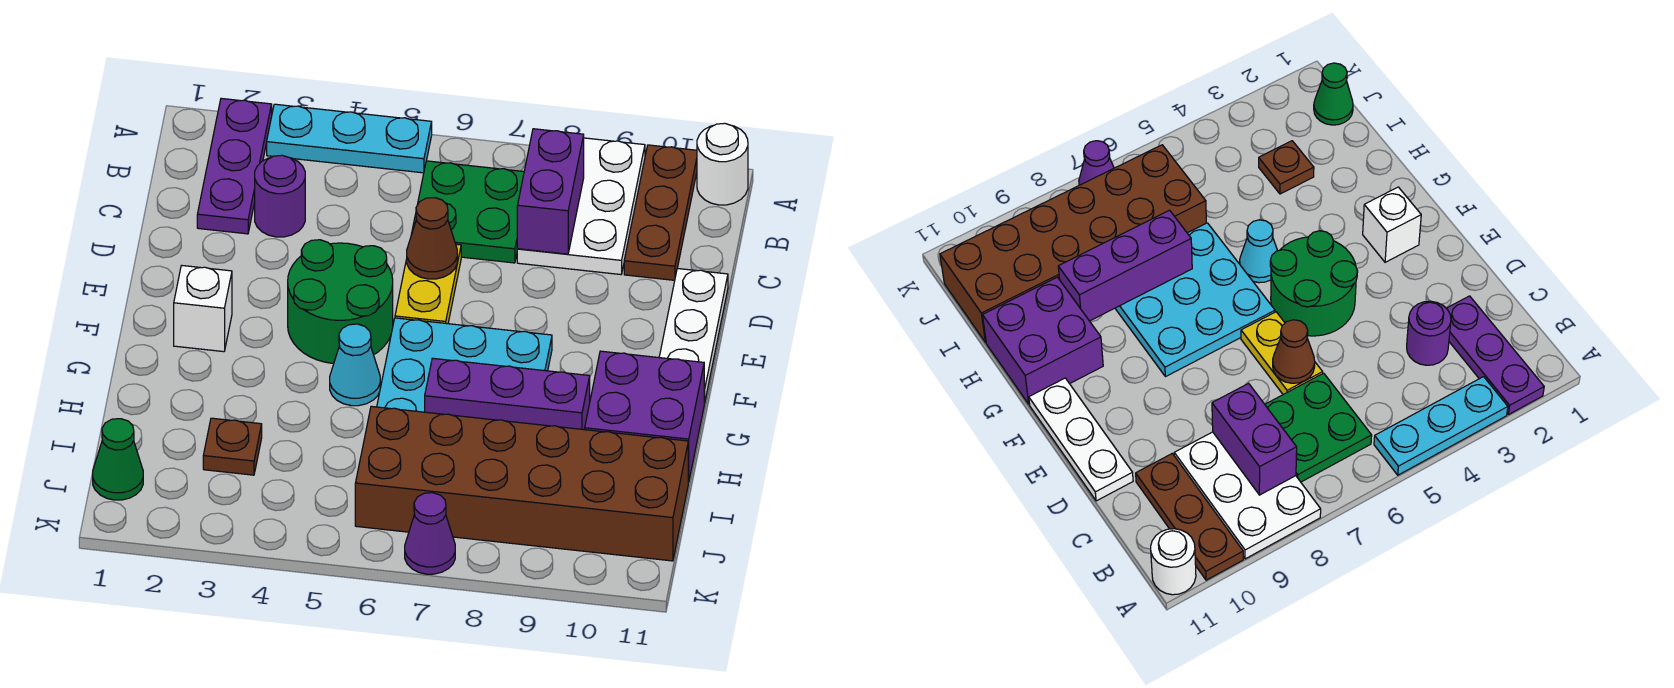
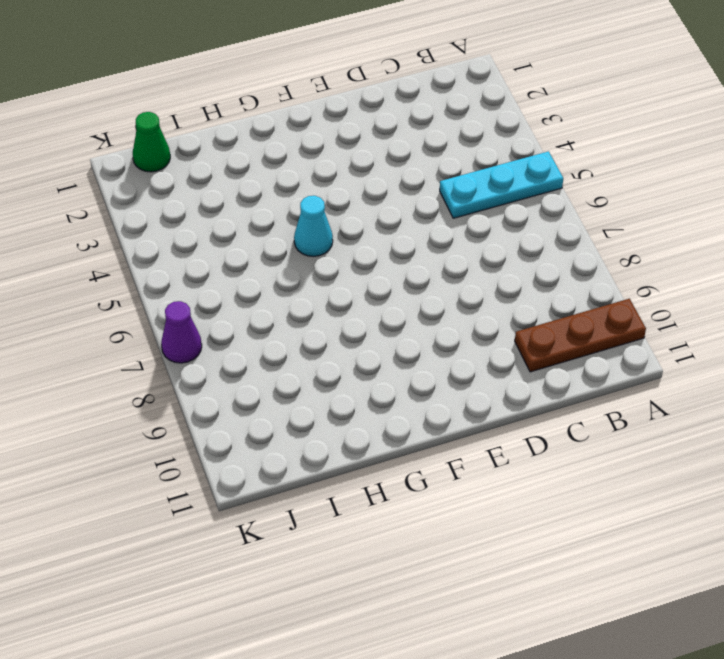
cyan plate A5:C5 level 1 -> cyan plate A3:A5 level 1
none -> purple plate A2:C2 level 1
none -> white plate A8:C9 level 1
none -> white round brick A11 level 1

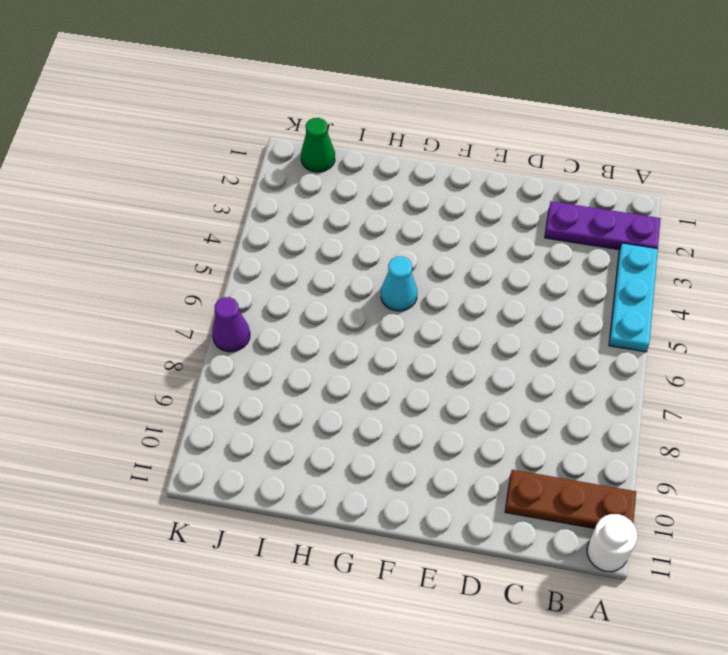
none -> white plate A8:C9 level 1
none -> green plate B6:C7 level 1
none -> purple round brick C3 level 1

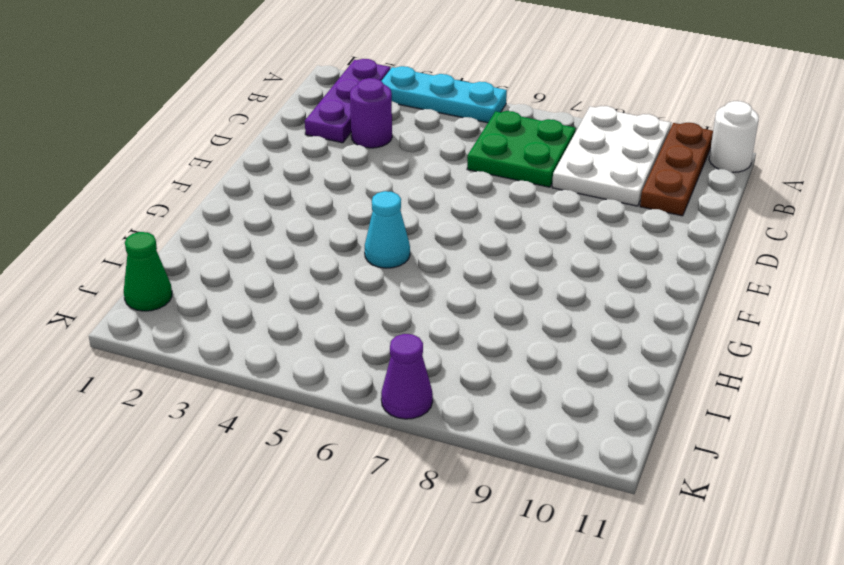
none -> yellow plate D6:E6 level 1
none -> white plate D11:F11 level 1
none -> green round brick E4:F5 level 1

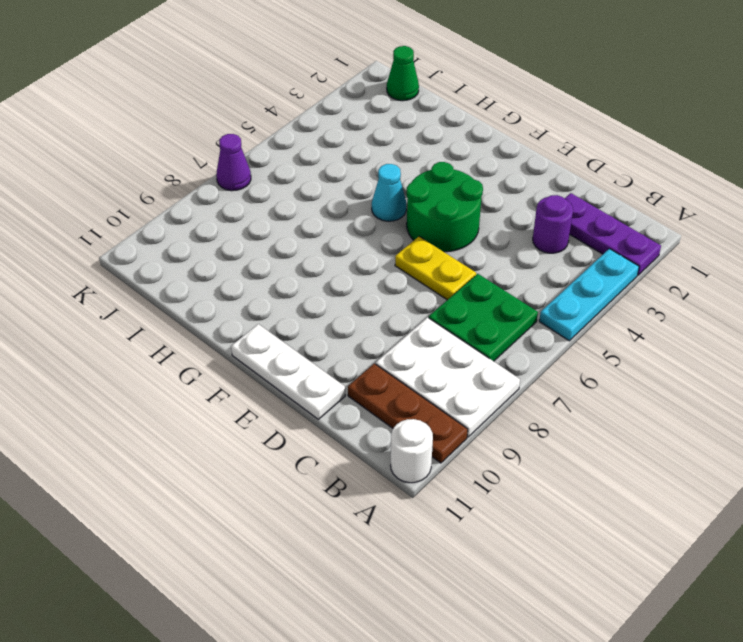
none -> white brick F2 level 1
none -> cyan plate F6:H8 level 1
none -> purple brick G10:H11 level 1

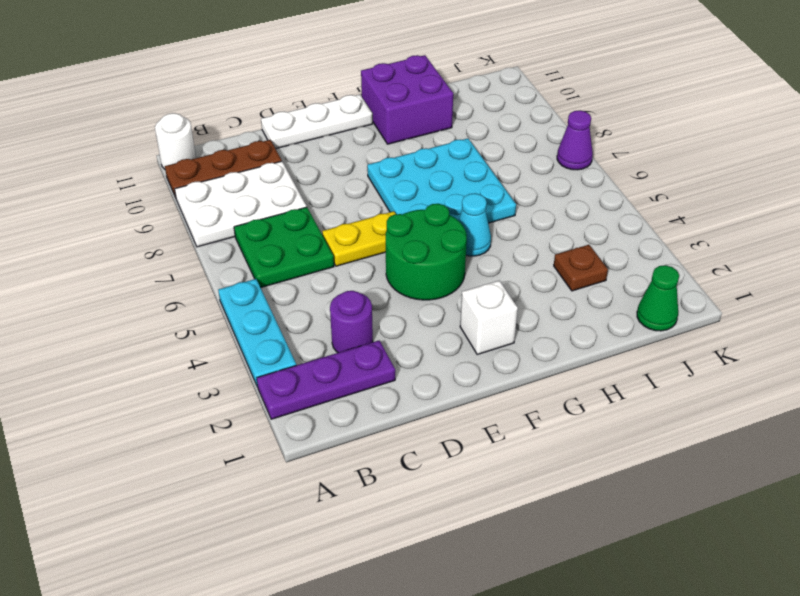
none -> brown brick I6:J11 level 1
none -> purple brick B8:C8 level 2
none -> brown cone D6 level 2

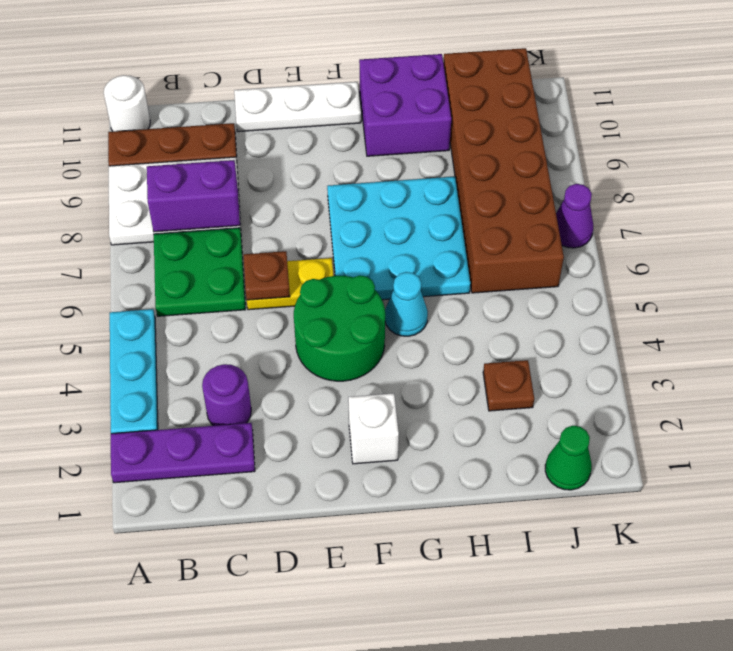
brown plate D6 level 2 -> brown cone D6 level 2
none -> purple brick H7:H9 level 2

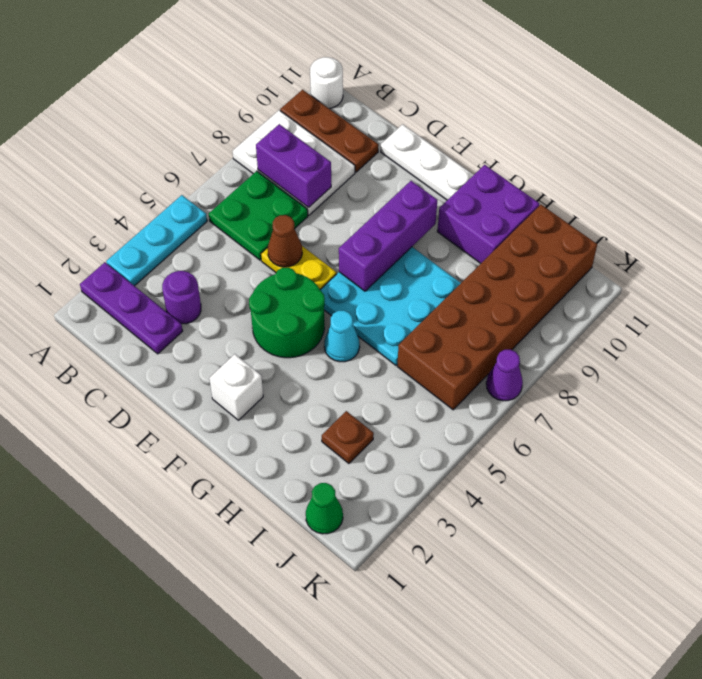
purple brick F7:F9 level 2 -> purple brick H7:H9 level 2

